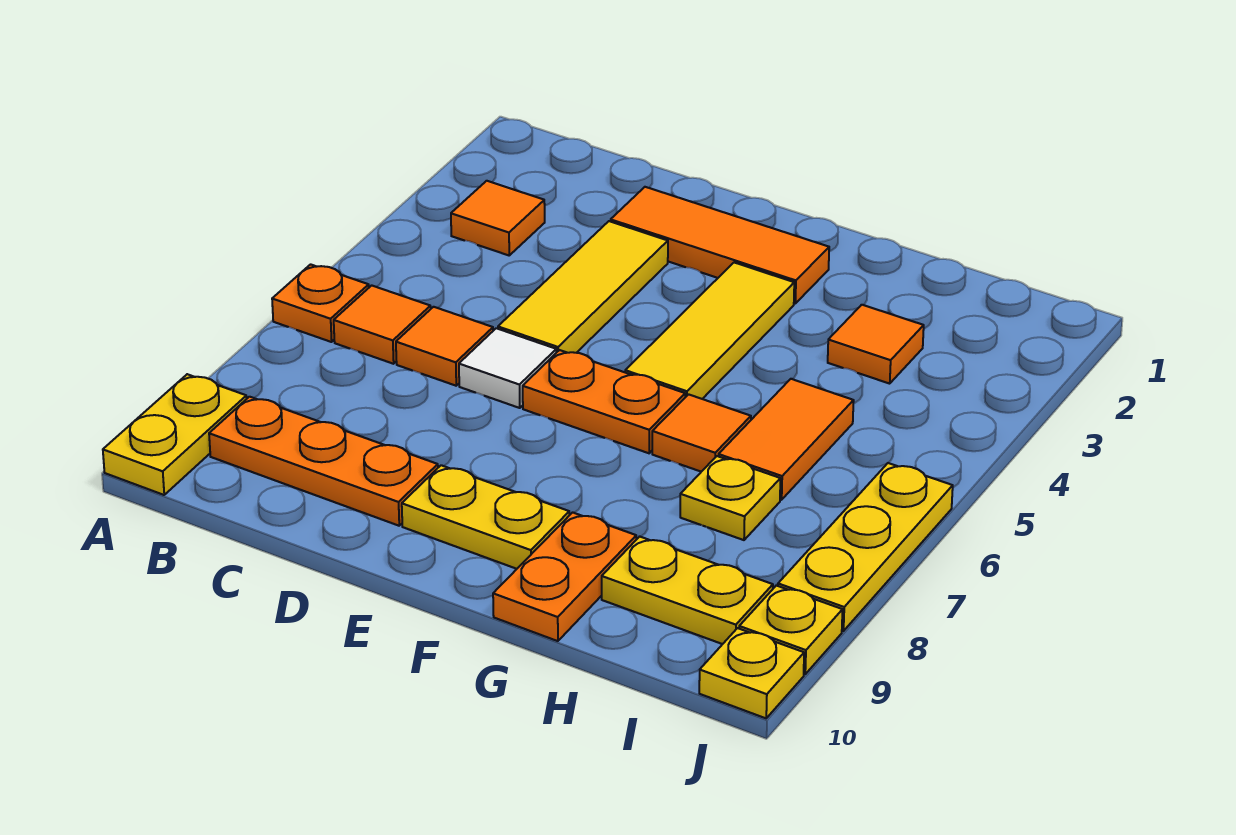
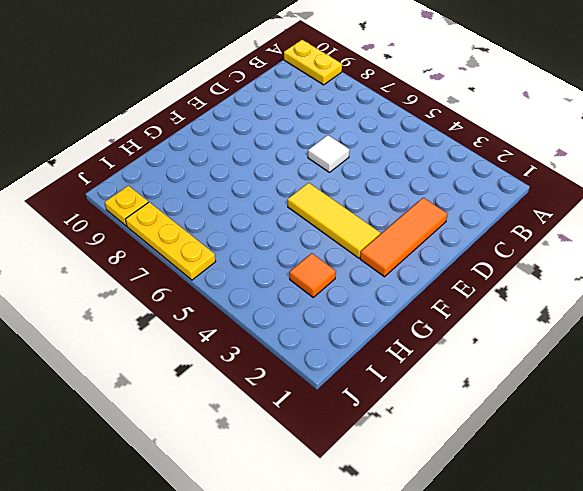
none -> orange plate A6 level 1
none -> orange tile B3 level 1
none -> orange tile B6 level 1

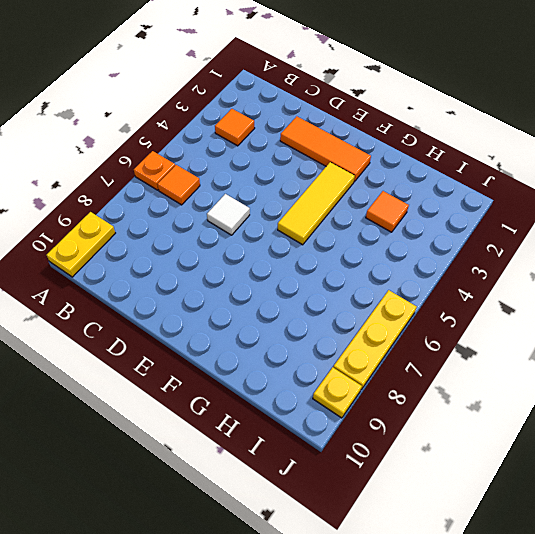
none -> orange plate B9:D9 level 1
none -> orange tile C6 level 1
none -> yellow tile D3:D5 level 1

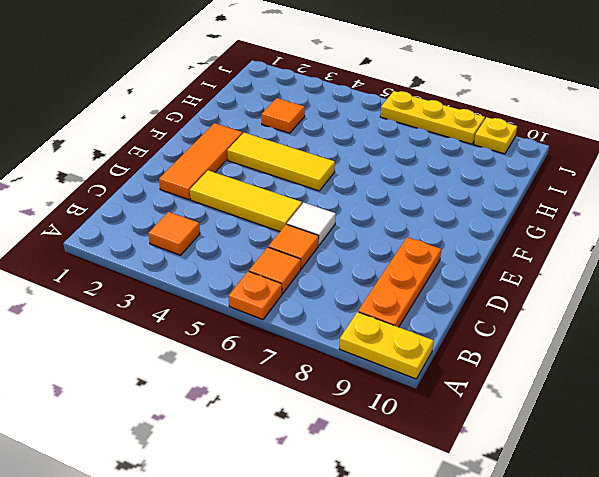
none -> orange plate E6:F6 level 1
none -> yellow plate E9:F9 level 1
none -> orange tile G6 level 1

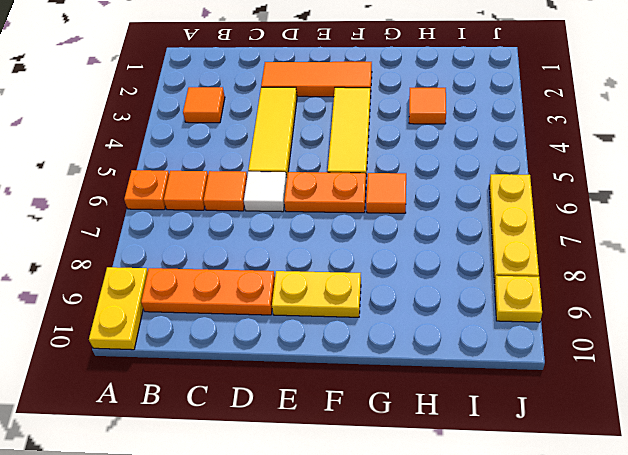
none -> orange plate G9:G10 level 1
none -> orange tile H5:H6 level 1
none -> yellow plate H7 level 1

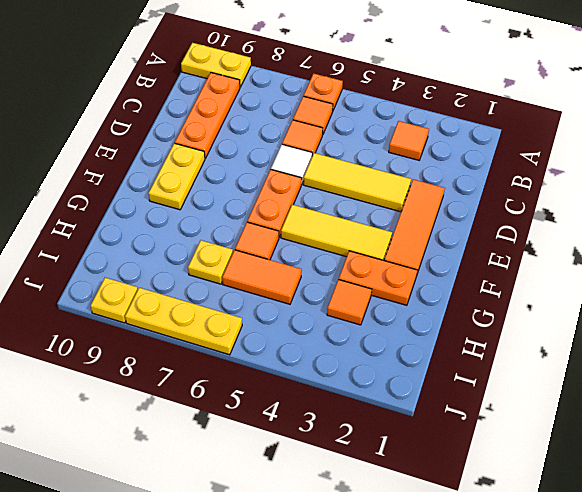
orange plate G2:G3 level 1 -> orange plate G9:G10 level 1
none -> yellow plate H9:I9 level 1
none -> yellow plate J10 level 1

